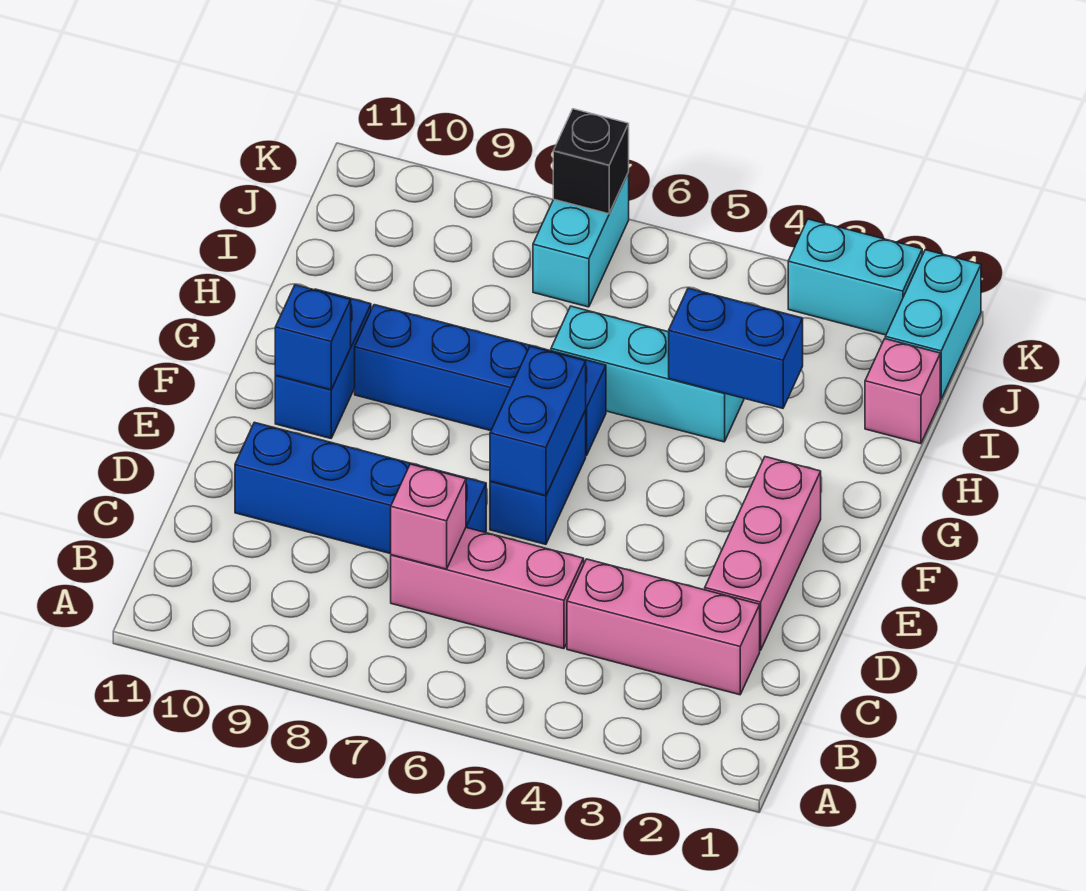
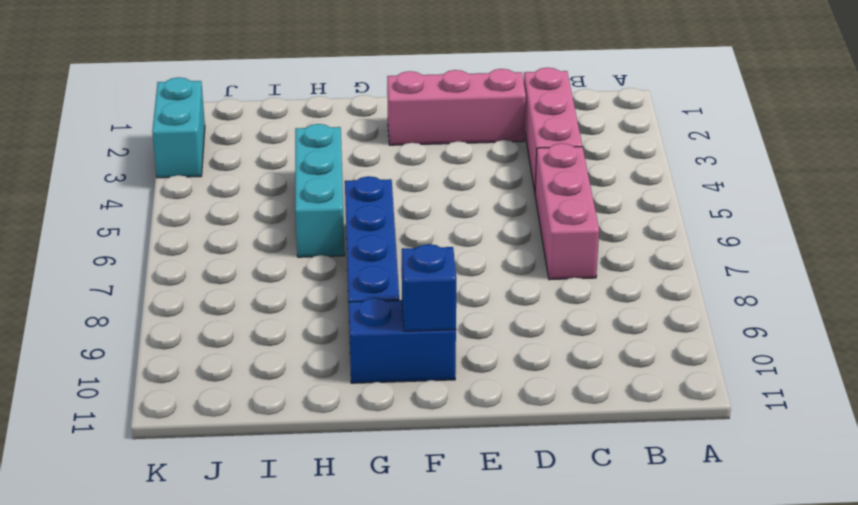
none -> blue brick D7:D10 level 1
none -> blue brick E6:F6 level 1
none -> pink brick I1 level 1

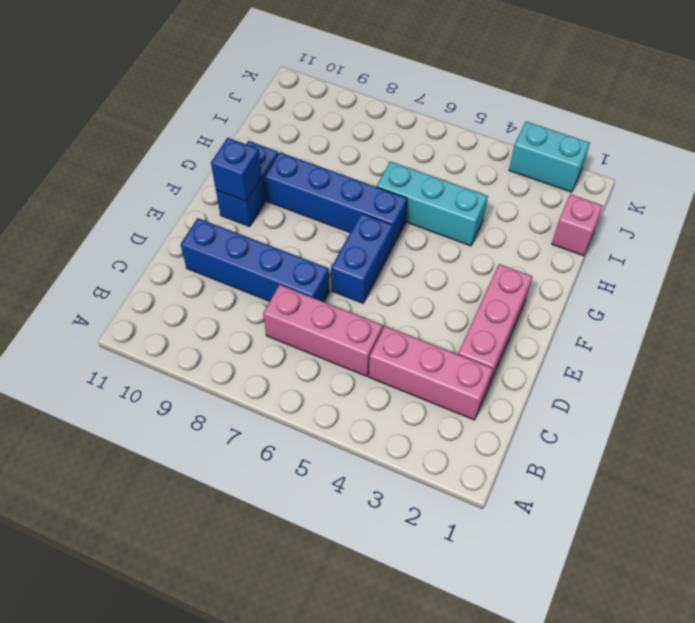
none -> cyan brick J1:K1 level 1
none -> cyan brick J7:K7 level 1
none -> pink brick C7 level 2

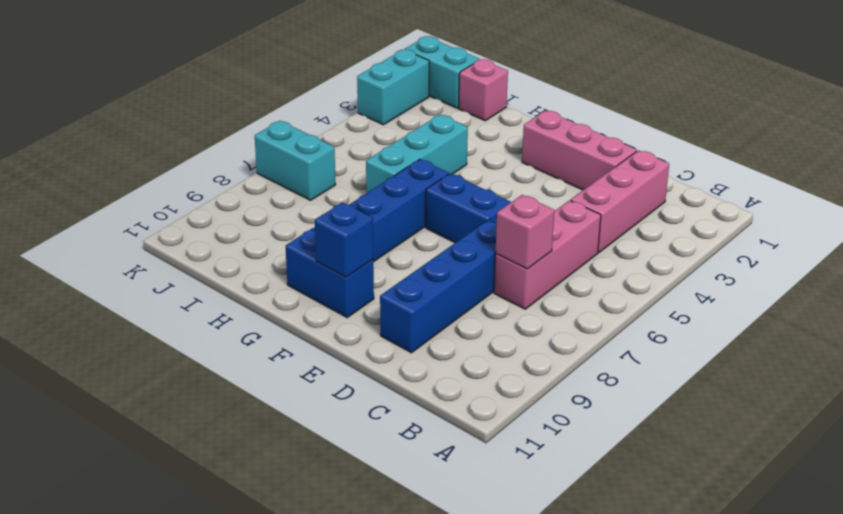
none -> blue brick E6:F6 level 2
none -> blue brick H3:H4 level 2
none -> black brick K7 level 2

